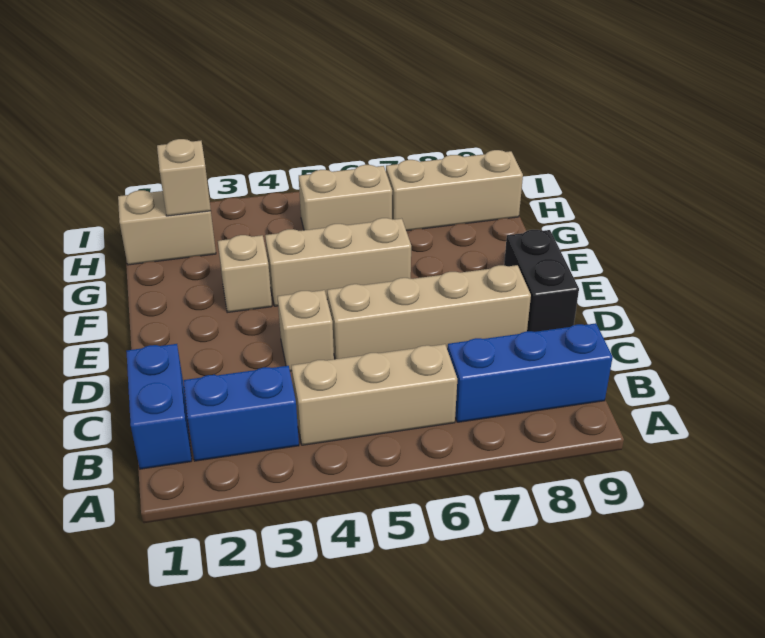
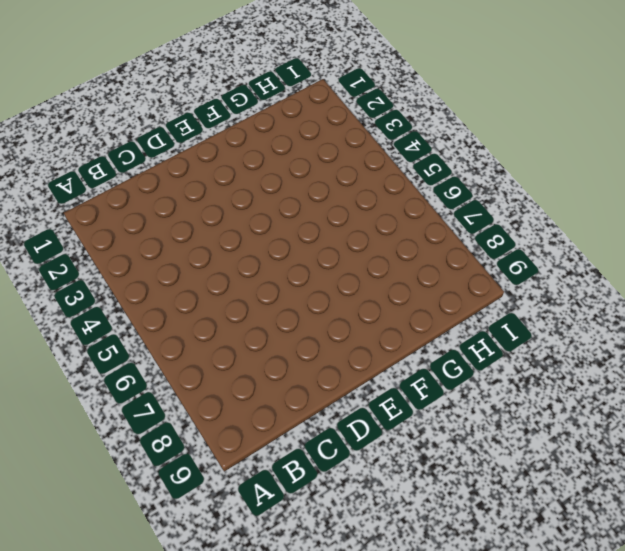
none -> blue brick B1:C1 level 1
none -> blue brick B2:B3 level 1
none -> tan brick B4:B6 level 1

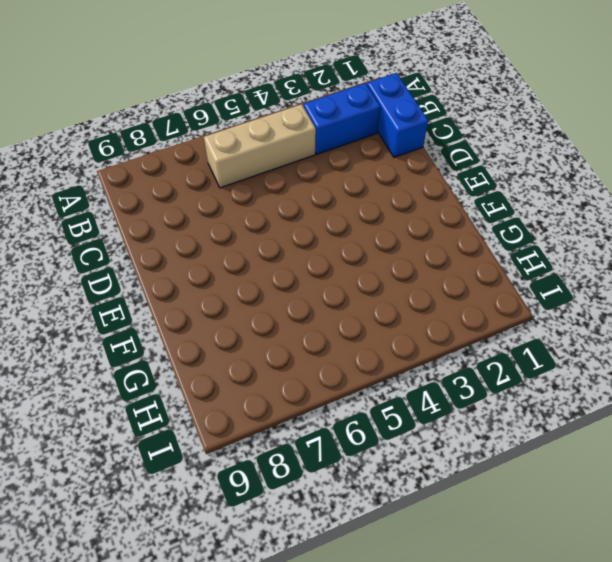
none -> blue brick B7:B9 level 1
none -> tan brick D4 level 1
none -> tan brick D5:D8 level 1

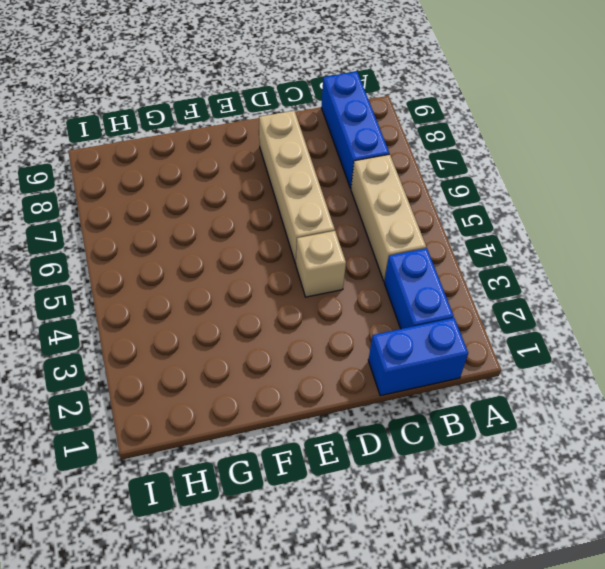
none -> black brick D9:E9 level 1
none -> tan brick F3 level 1
none -> tan brick F4:F6 level 1

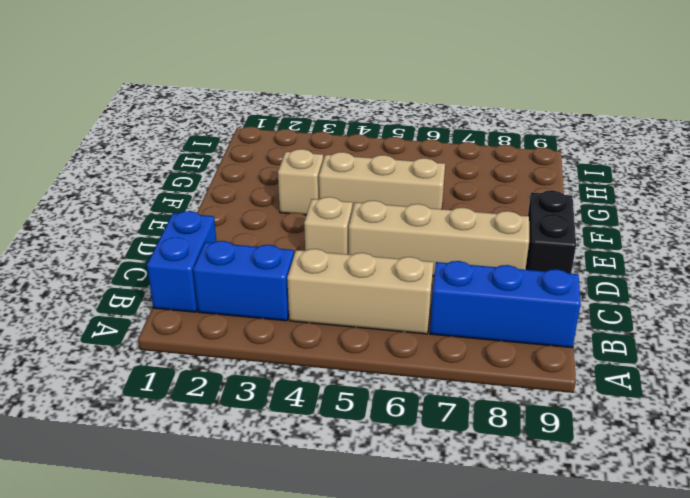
none -> tan brick H1:H2 level 1
none -> tan brick H5:H6 level 1
none -> tan brick H7:H9 level 1

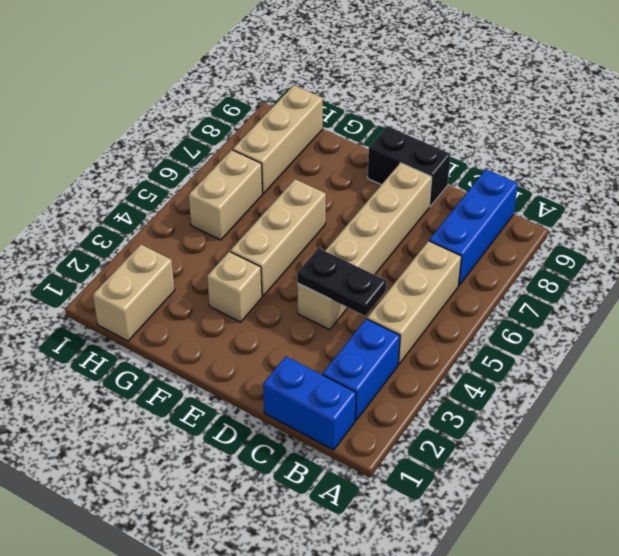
black plate C4:D4 level 2 -> none
none -> tan brick H2 level 2

